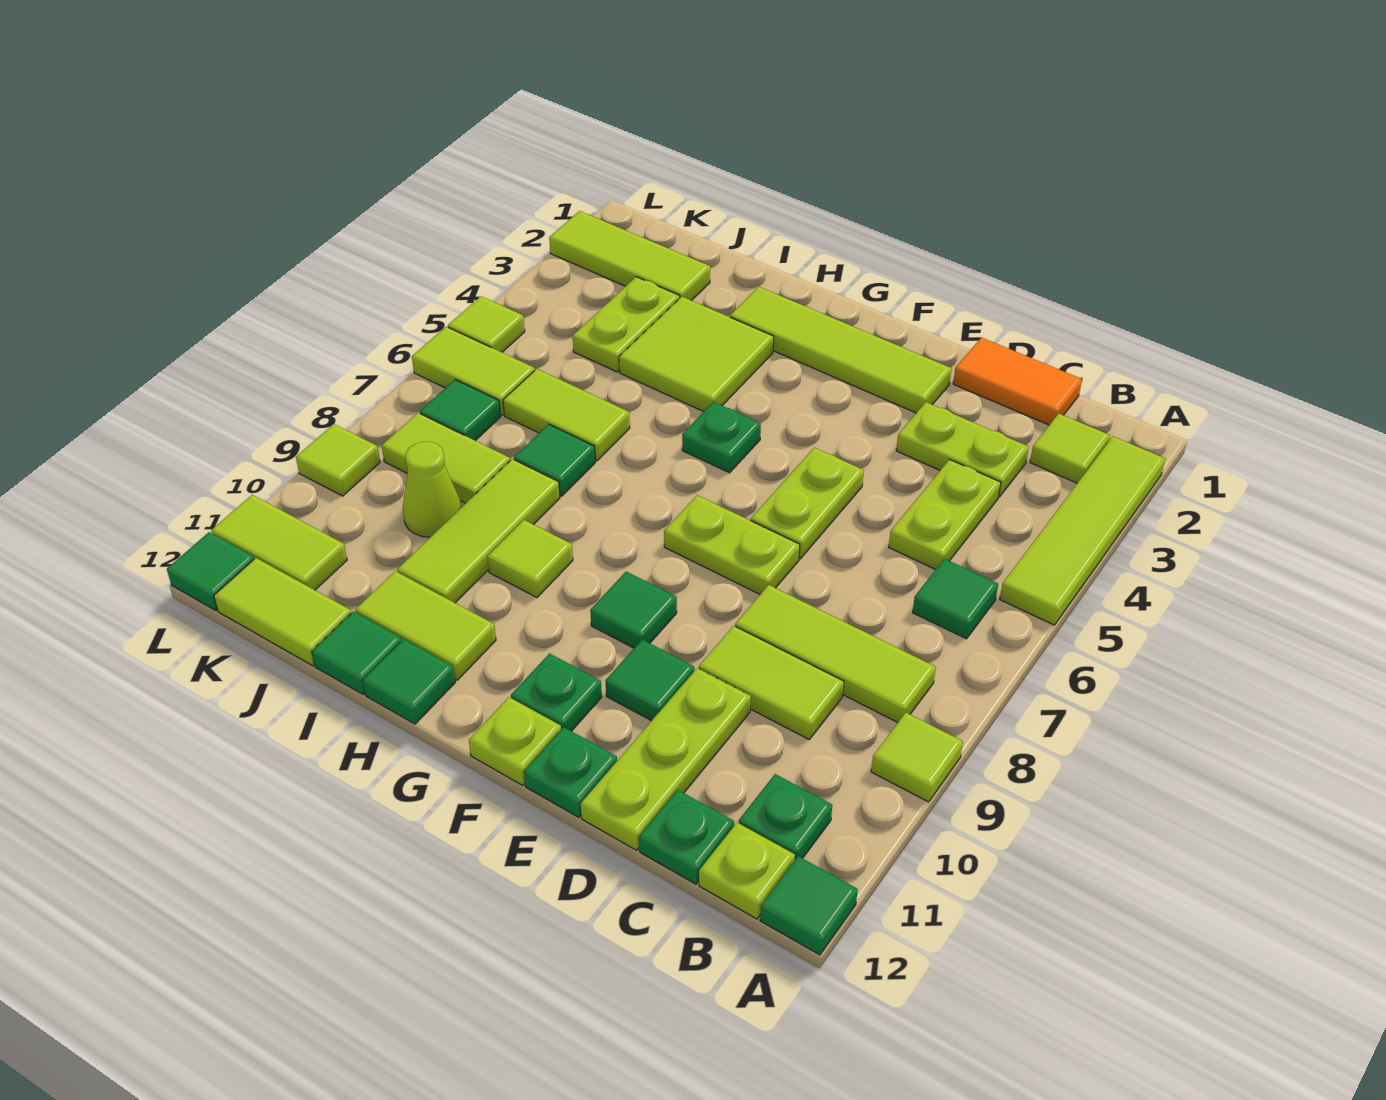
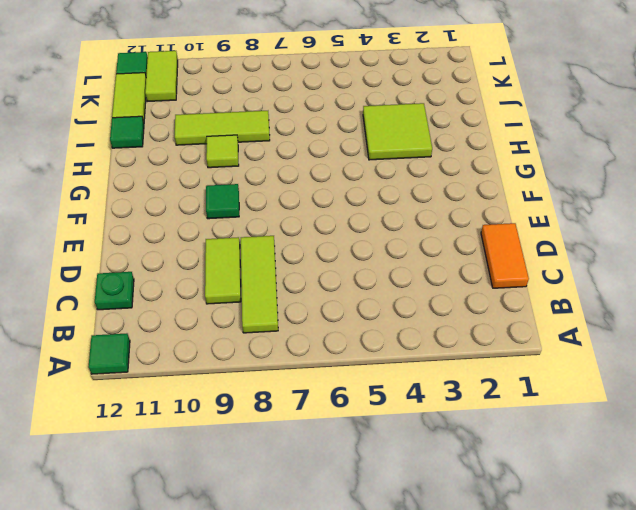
none -> lime tile A2:A5 level 1
none -> lime tile A9 level 1
none -> lime tile B2 level 1
none -> green tile B6 level 1

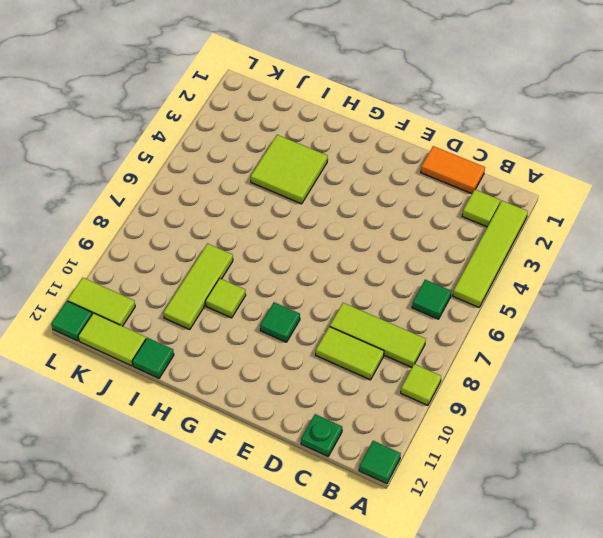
none -> green plate B11 level 1
none -> lime plate B12 level 1
none -> lime plate C3:D3 level 1
none -> lime plate C4:C5 level 1

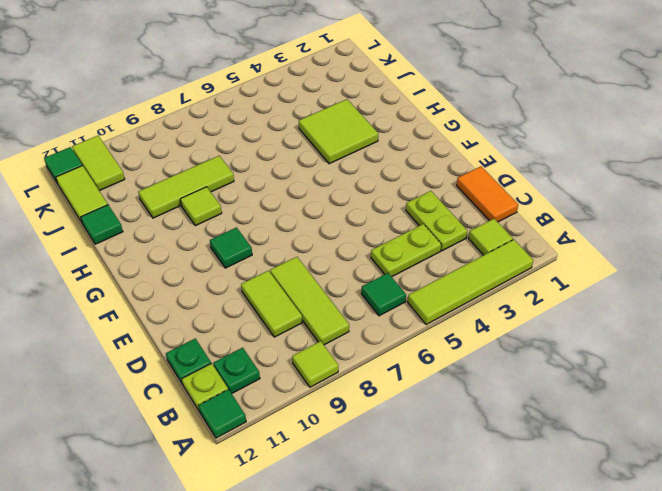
none -> lime plate D10:D12 level 1
none -> lime tile E2:H2 level 1
none -> lime plate E5:E6 level 1
none -> lime plate E7:F7 level 1

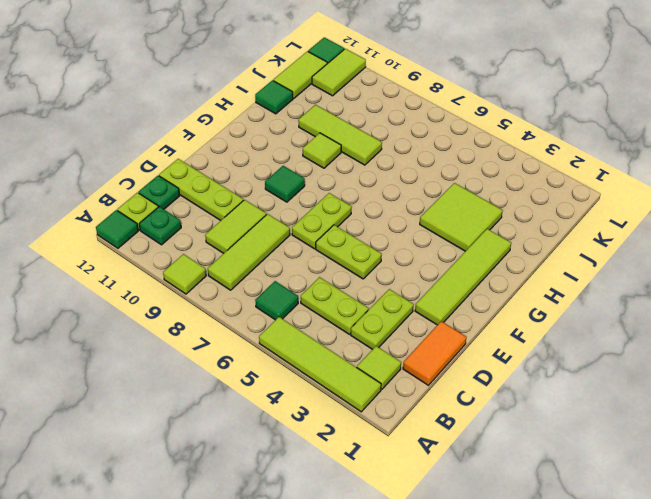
none -> green tile E10 level 1
none -> green plate E12 level 1
none -> green plate F11 level 1
none -> lime plate F12 level 1

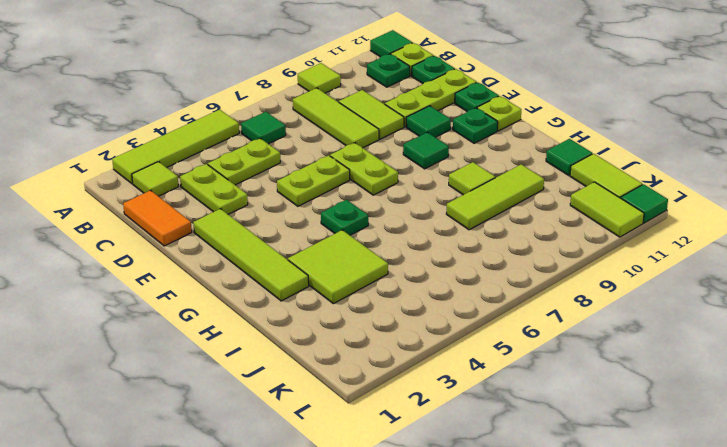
none -> lime tile H11:I11 level 1
none -> green tile H12 level 1
none -> lime tile I6:J6 level 1
none -> green tile I7 level 1

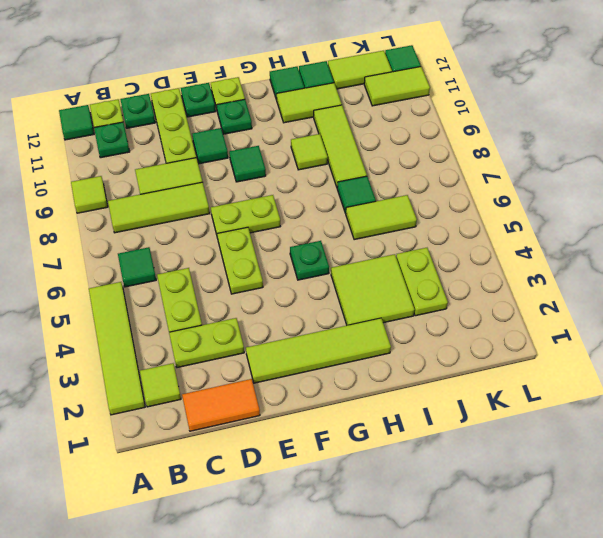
none -> lime tile J2:L2 level 1
none -> lime tile J8:K8 level 1
none -> lime cone J9 level 1
none -> lime tile K6:L6 level 1

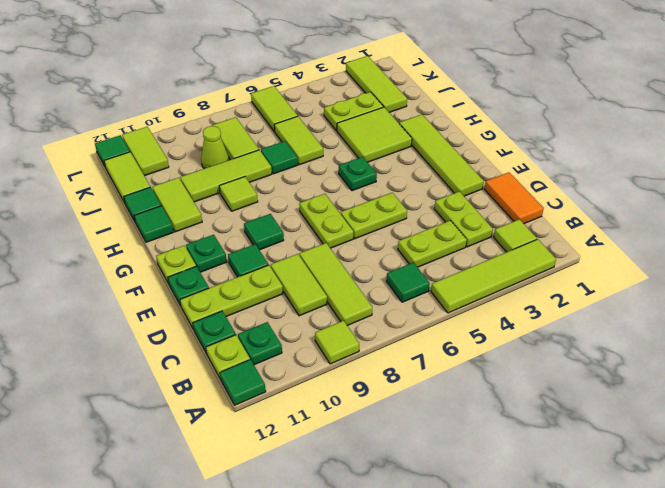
none -> green tile K7 level 1
none -> lime tile L5 level 1
none -> lime tile L9 level 1

